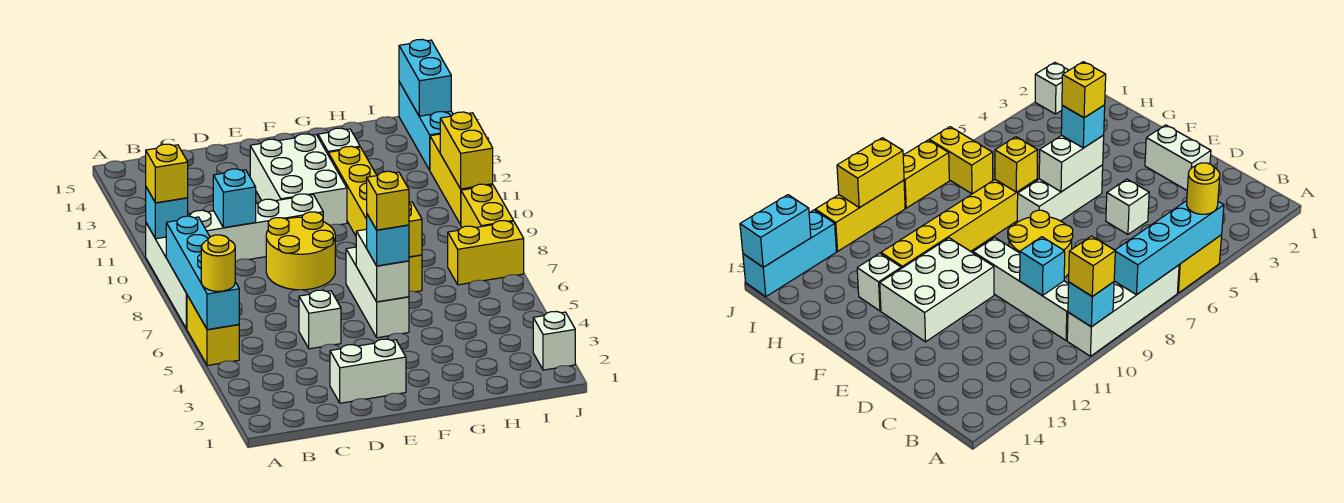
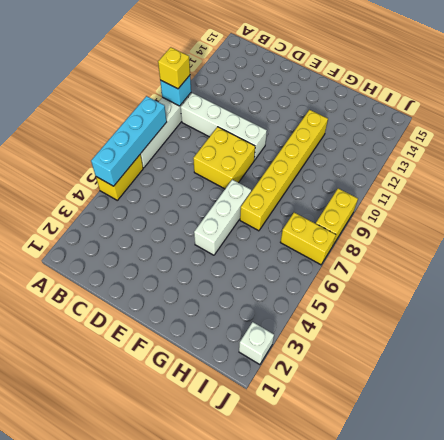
yellow brick D8:E9 level 1 -> yellow round brick D8:E9 level 1
none -> white brick D2:E2 level 1
none -> white brick D5 level 1
none -> white brick E11:F13 level 1

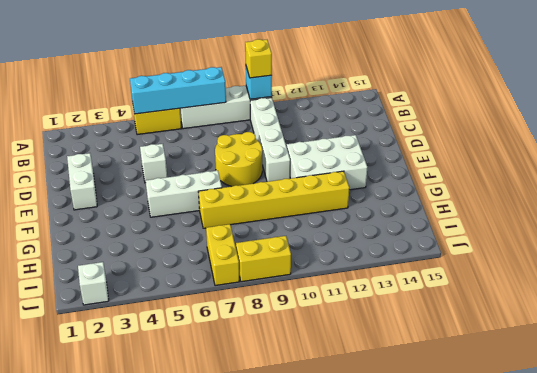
none -> white brick G13 level 1
none -> yellow brick J10:J12 level 1
none -> cyan brick J13:J15 level 1

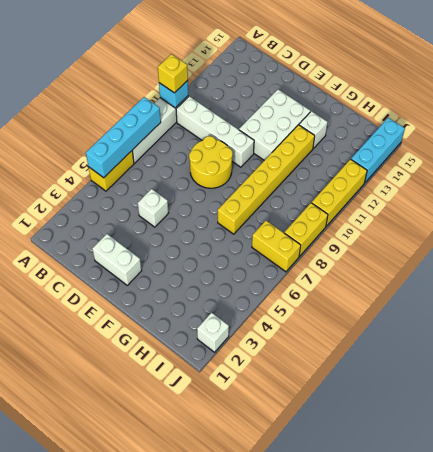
none -> white brick F5:F7 level 1
none -> cyan brick C10 level 2
none -> white brick F5:F6 level 2

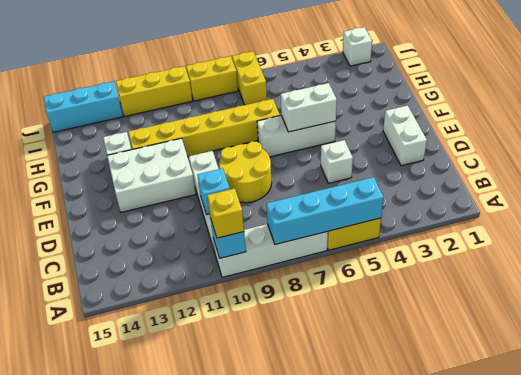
none -> yellow brick G7 level 2
none -> yellow brick J10:J11 level 2
none -> cyan brick J14:J15 level 2

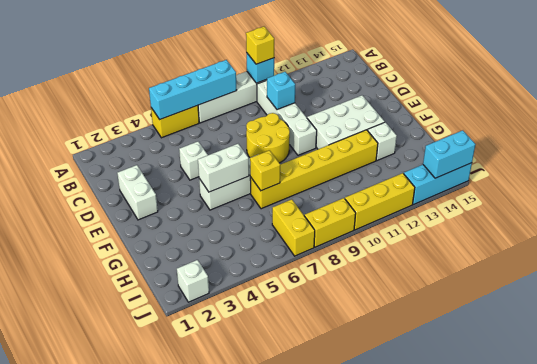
none -> yellow brick J10:J11 level 2
none -> yellow round brick A5 level 3
none -> cyan brick F5 level 3

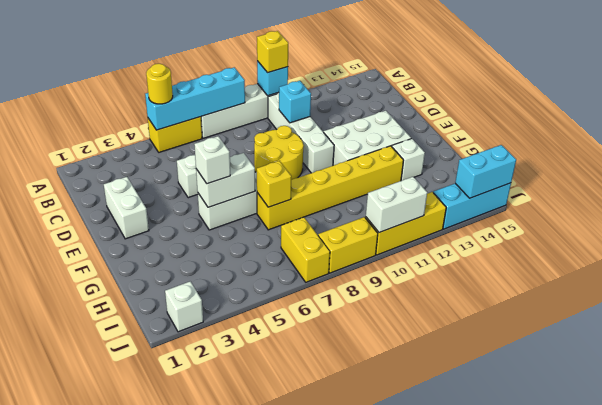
white brick F5 level 3 -> cyan brick F5 level 3
white brick J10:J11 level 2 -> yellow brick J10:J11 level 2
none -> yellow brick F5 level 4

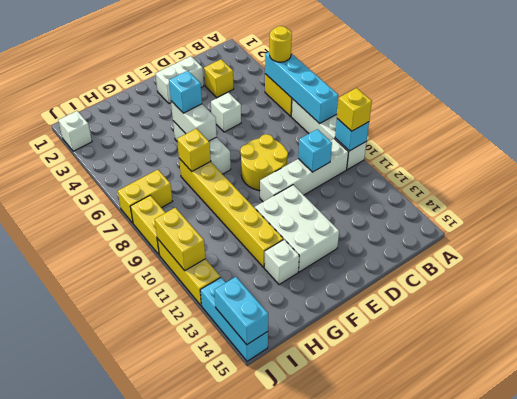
yellow brick C3 level 1 -> yellow brick F5 level 4

